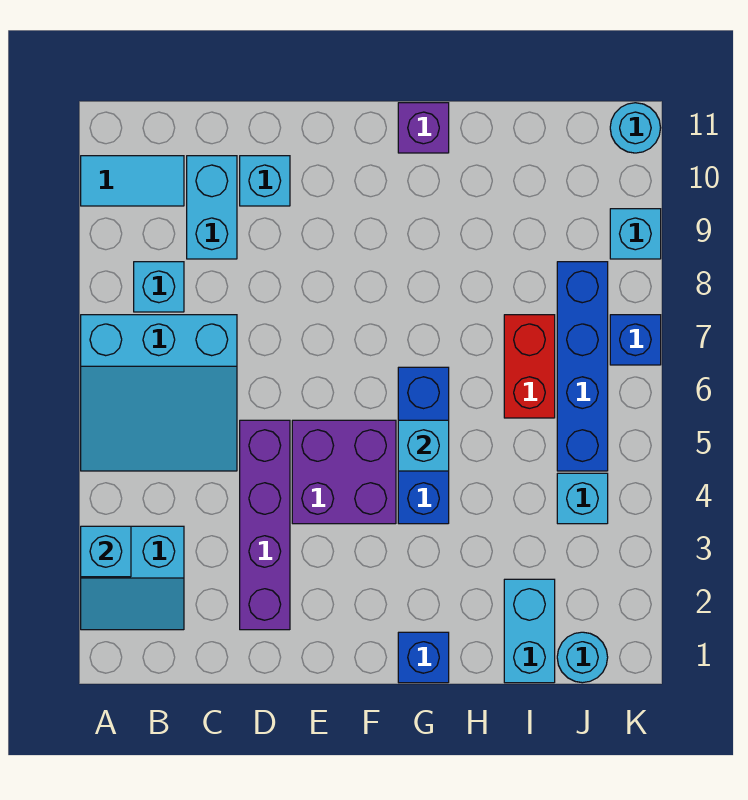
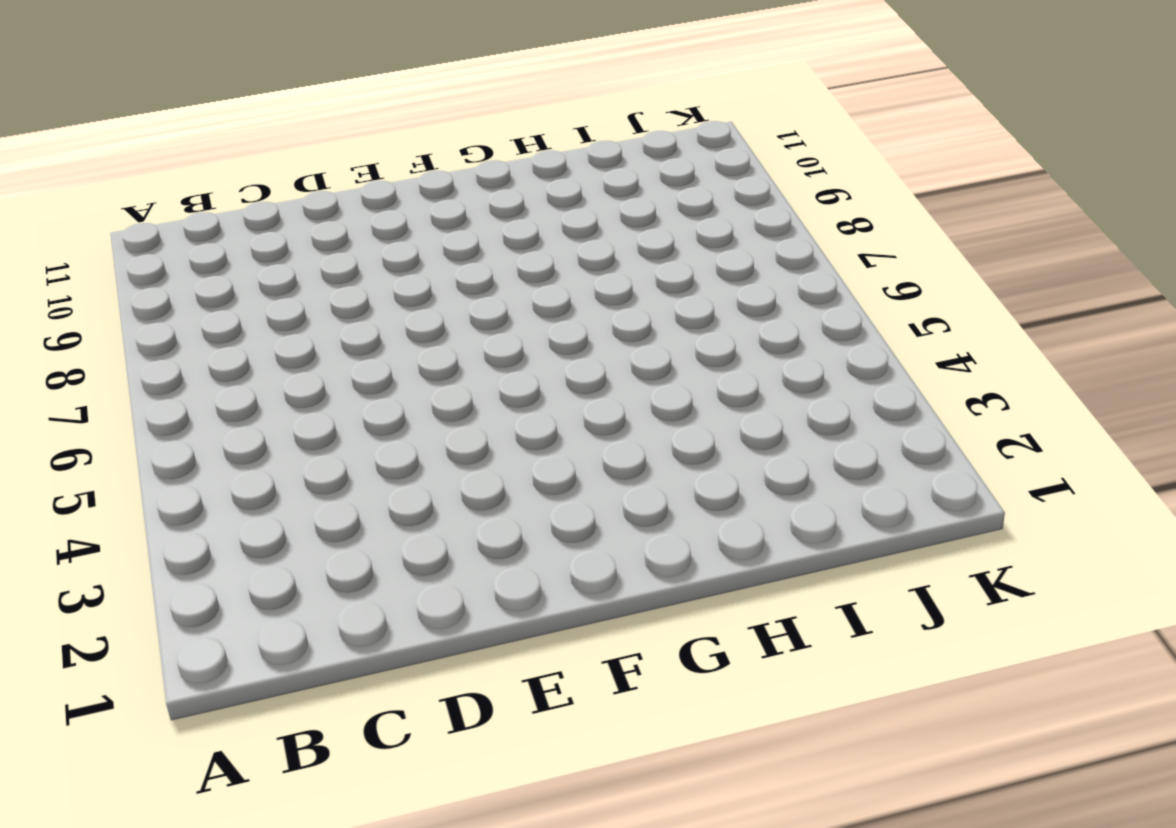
none -> cyan slope A2:B3 level 1 top 3
none -> cyan slope A5:C7 level 1 top 7
none -> cyan tile A10:B10 level 1

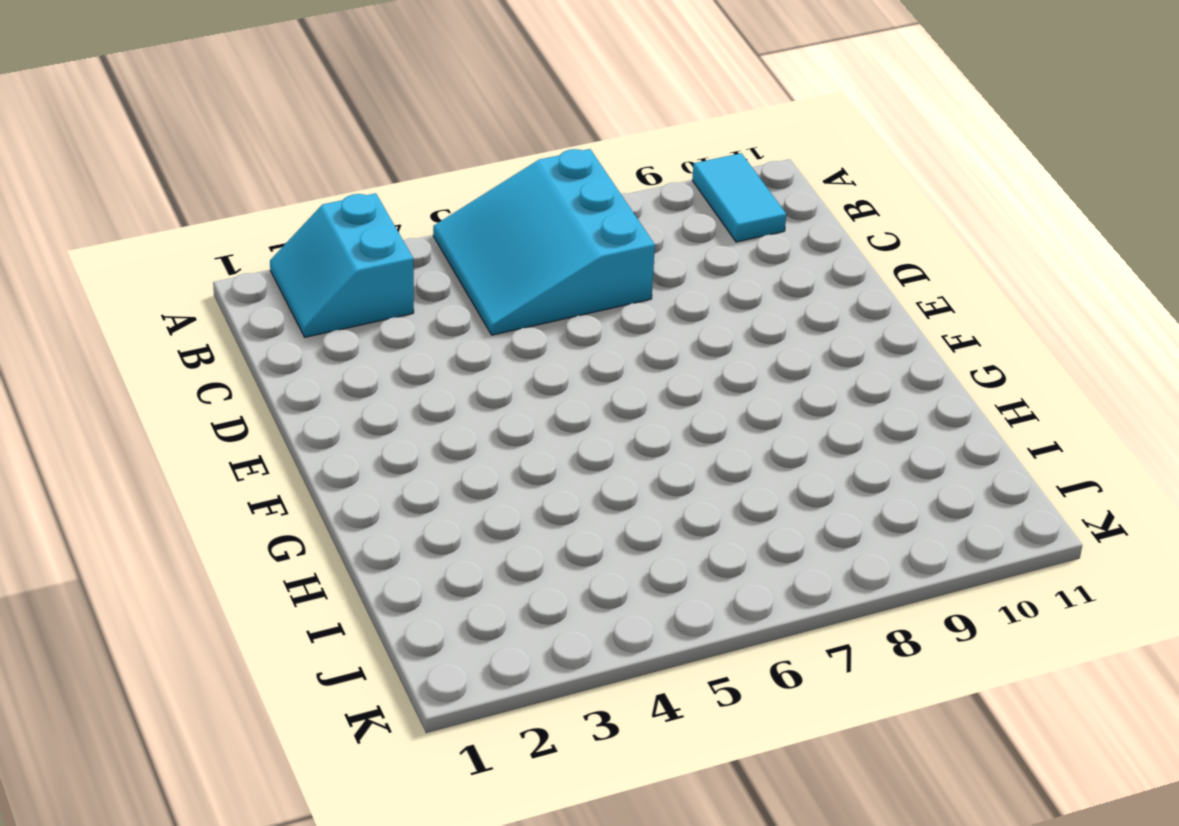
none -> cyan brick B8 level 1
none -> cyan brick C9:C10 level 1
none -> purple brick D2:D5 level 1

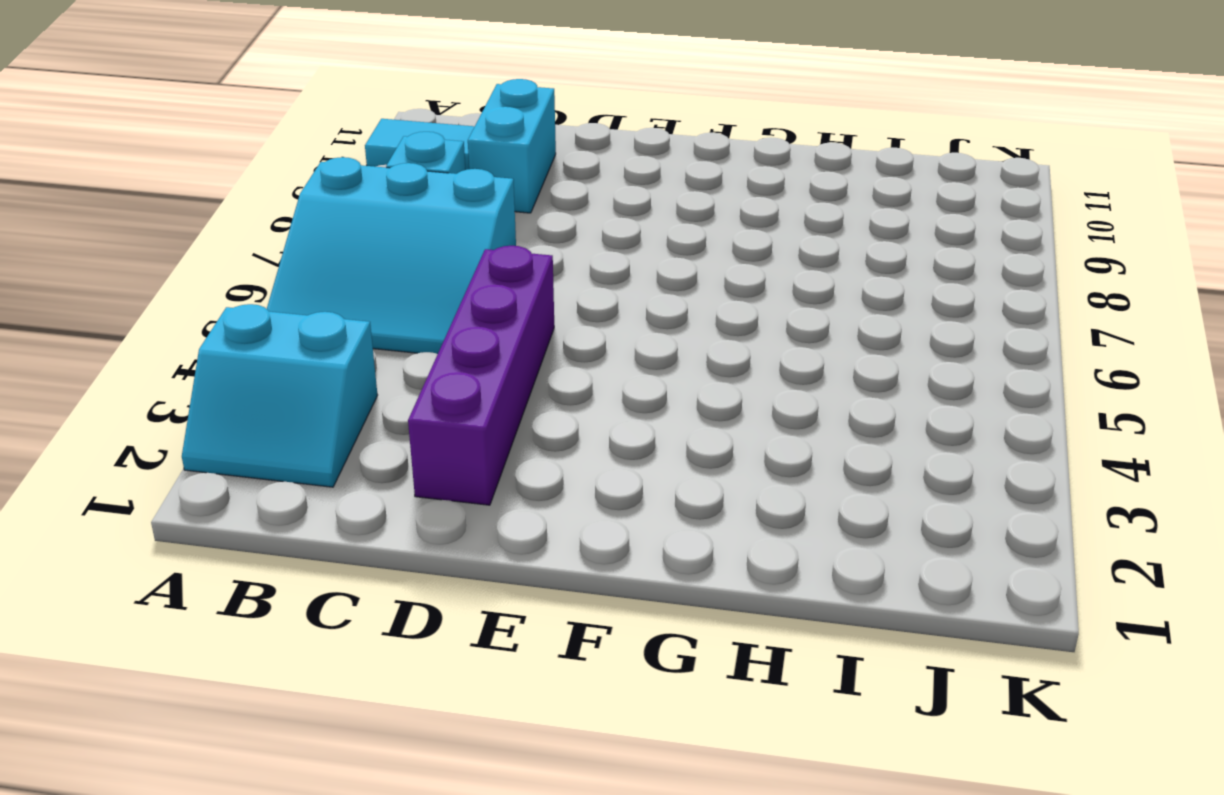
none -> cyan brick D10 level 1
none -> purple brick E4:F5 level 1
none -> blue brick G1 level 1

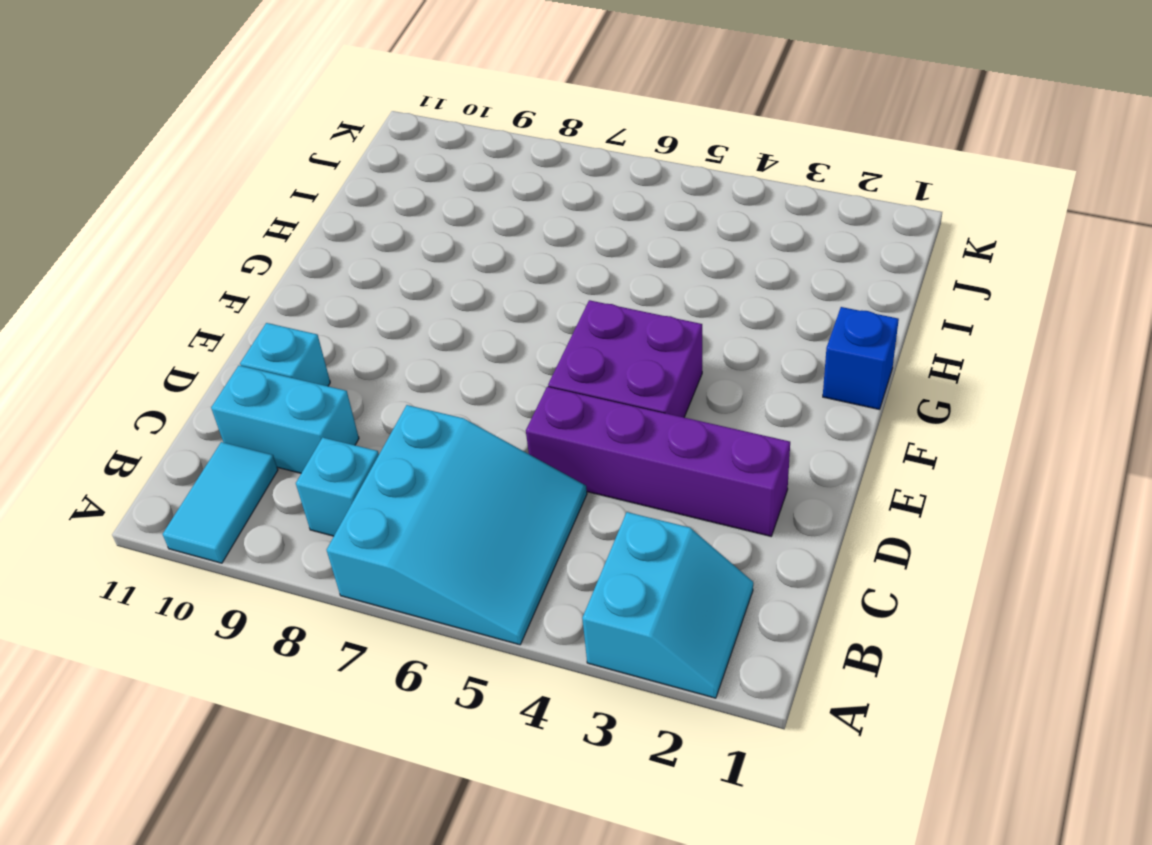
none -> blue brick G4:G6 level 1
none -> purple brick G11 level 1
none -> cyan brick I1:I2 level 1

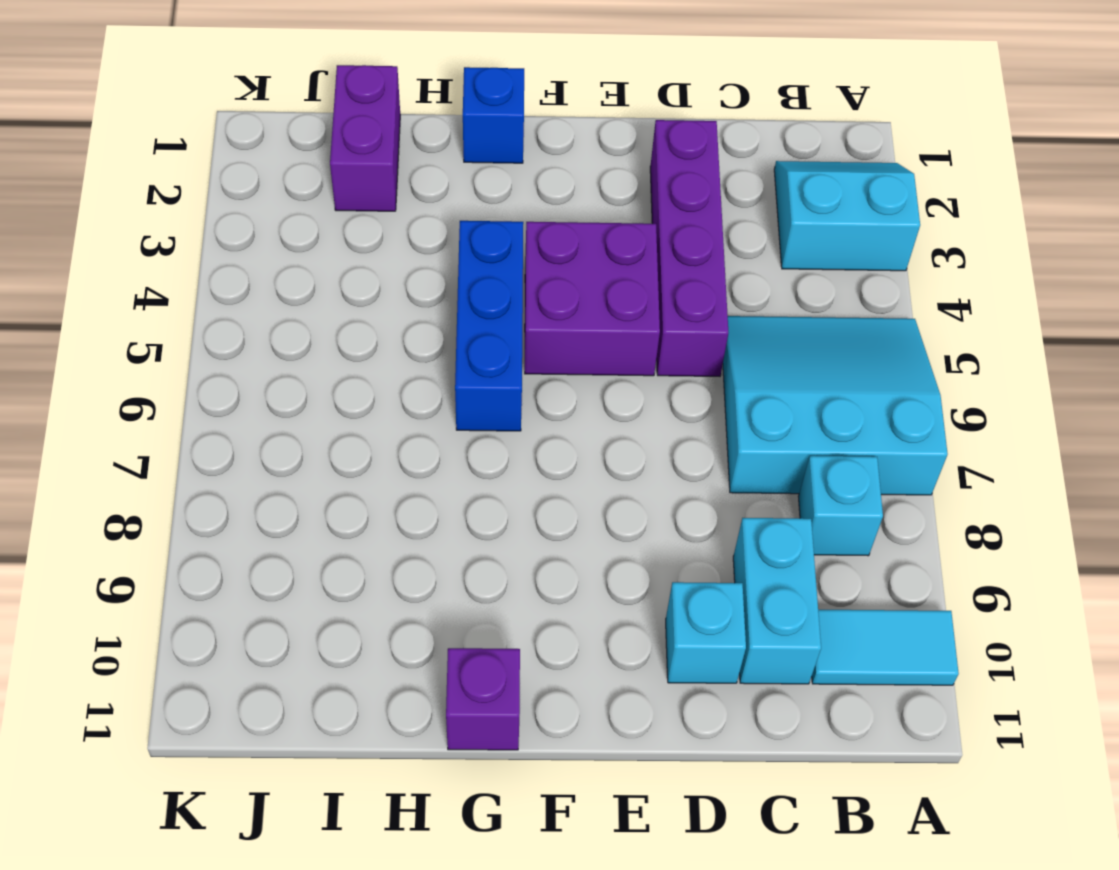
purple brick I1:I2 level 1 -> cyan brick I1:I2 level 1
none -> red brick I6:I7 level 1
none -> cyan round brick J1 level 1
none -> cyan brick J4 level 1

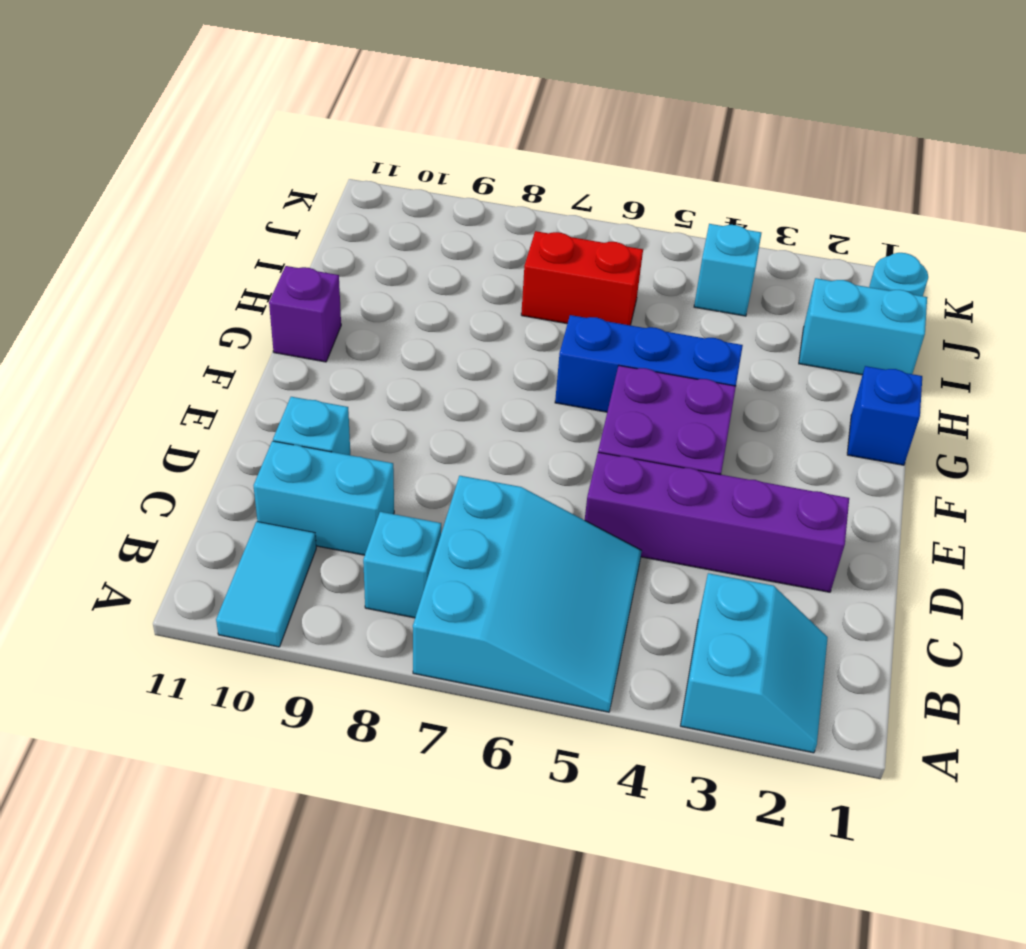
none -> blue brick J5:J8 level 1
none -> blue brick K7 level 1
none -> cyan brick K9 level 1

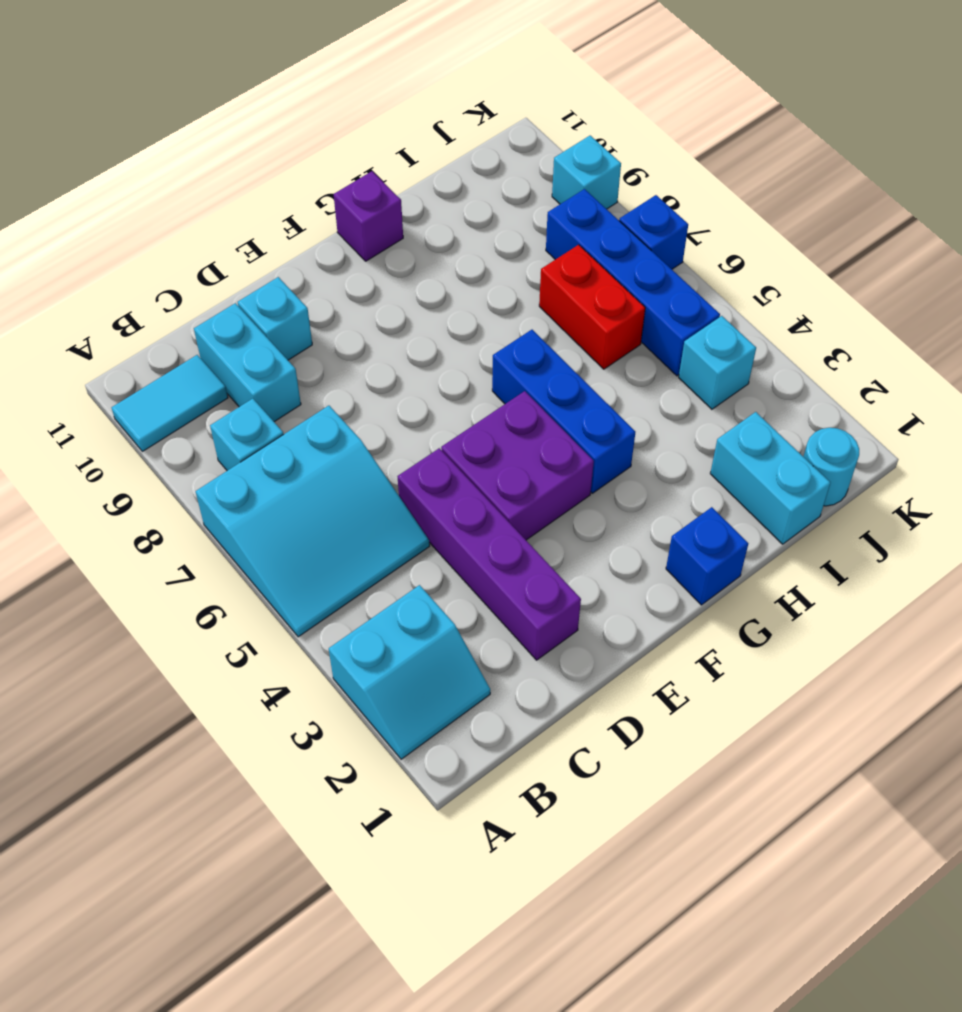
none -> cyan round brick K11 level 1
none -> cyan brick A3 level 2
none -> cyan brick G5 level 2

